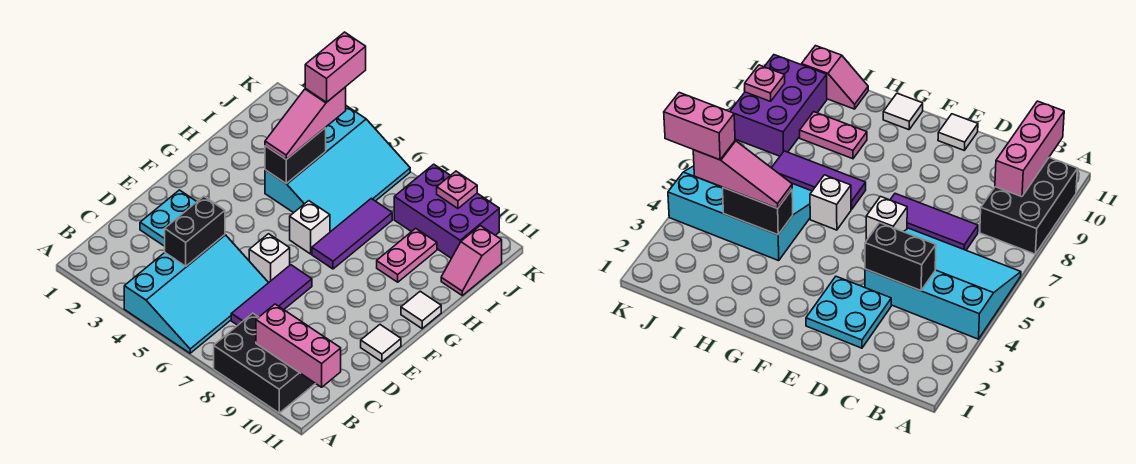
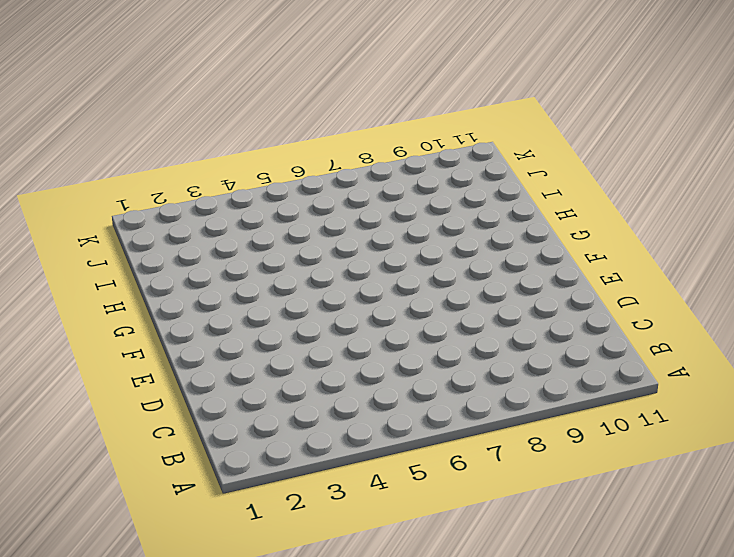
none -> cyan slope A4:D6 level 1 top 4
none -> black brick A8:B10 level 1
none -> purple tile C7:E7 level 1

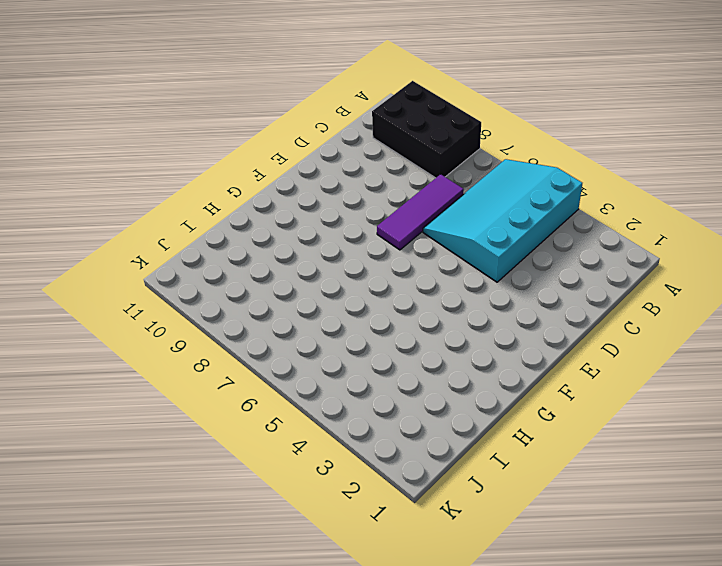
none -> cyan plate D2:E3 level 1
none -> white brick E6 level 1
none -> white tile E11 level 1

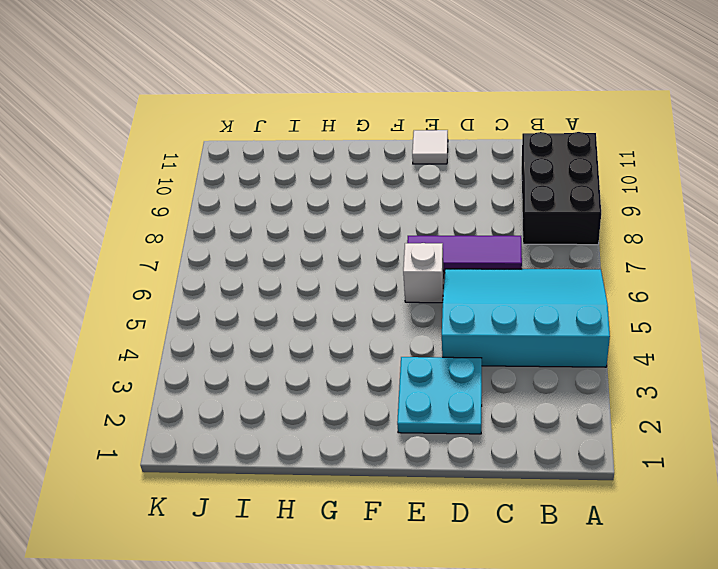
none -> white brick G6 level 1
none -> purple tile G7:I7 level 1
none -> white tile G11 level 1

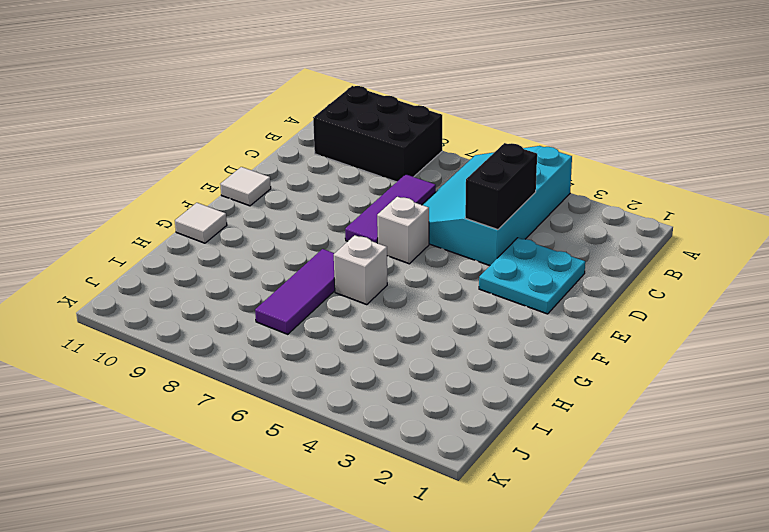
none -> cyan slope H4:K6 level 1 top 4
none -> pink plate H9:I9 level 1
none -> pink slope I11:J11 level 1 top J

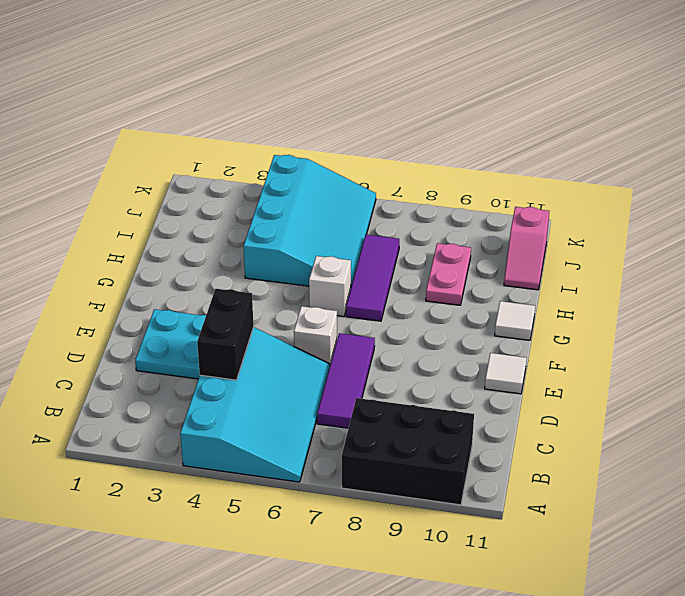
none -> purple brick J8:K10 level 1
none -> pink brick B9:B11 level 2
none -> black brick H4:I4 level 2

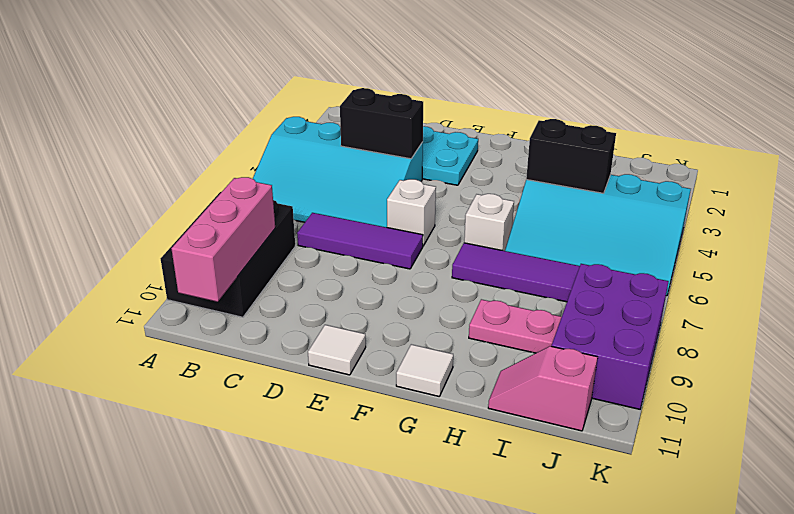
none -> pink plate K9 level 2
none -> pink slope H4:J4 level 3 top J
none -> pink brick J4:K4 level 4

